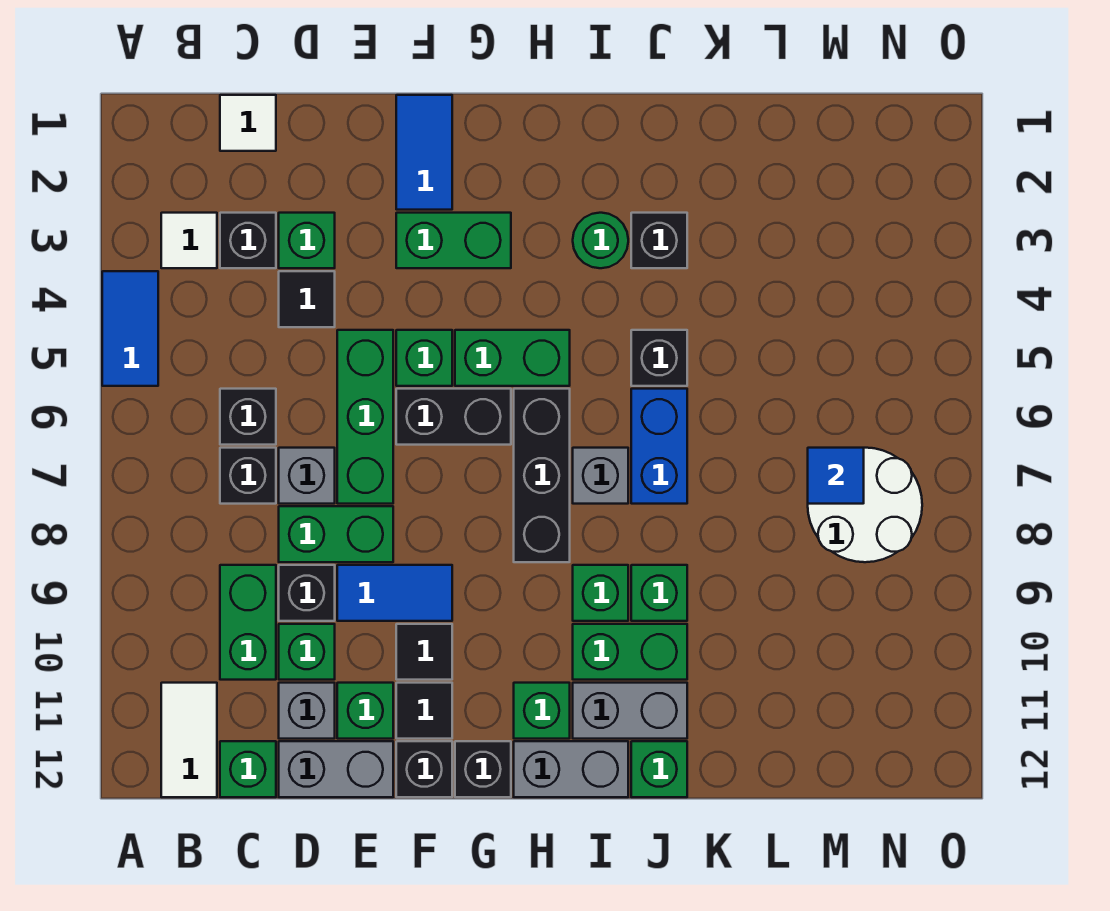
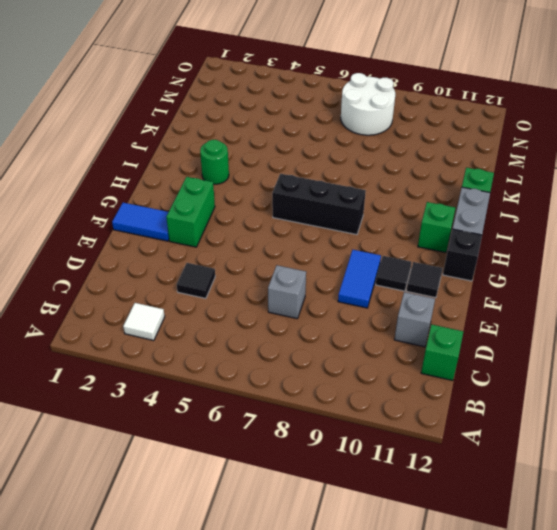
none -> blue tile A4:A5 level 1
none -> white tile B11:B12 level 1
none -> white tile C1 level 1
none -> black brick C3 level 1

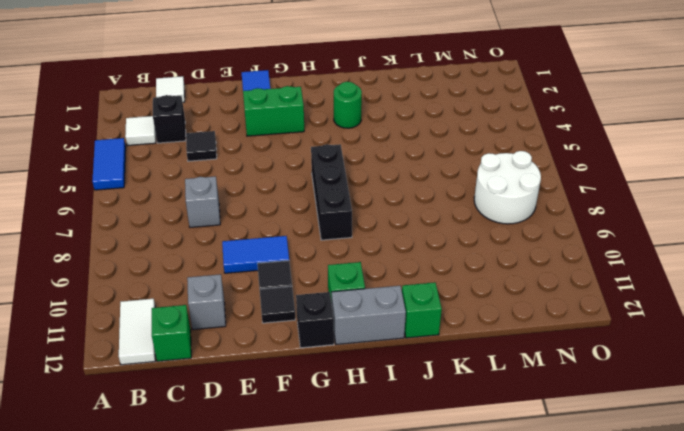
none -> black brick C6 level 1
none -> black brick C7 level 1
none -> green brick C9:C10 level 1
none -> green brick D3 level 1

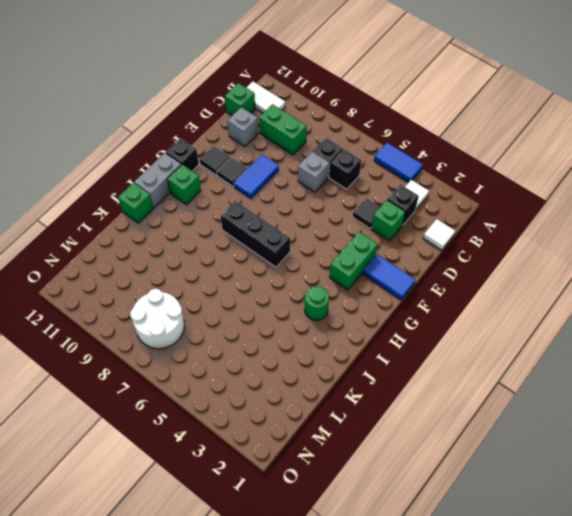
none -> green brick D8:E8 level 1
none -> black brick D9 level 1
none -> green brick D10 level 1
none -> grey brick D12:E12 level 1

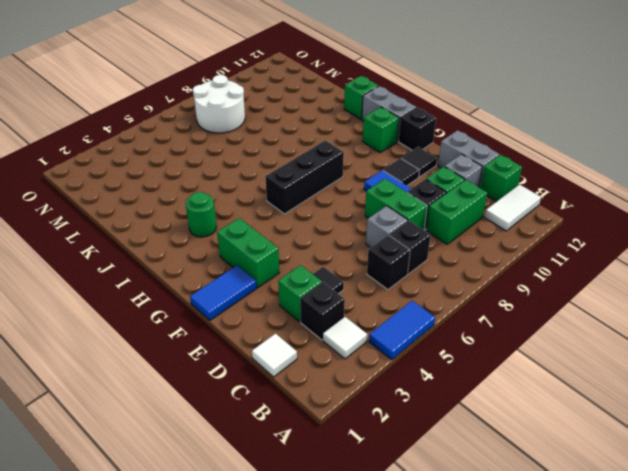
none -> green brick E5:E7 level 1
none -> green brick E11 level 1
none -> green brick F5 level 1
none -> black brick F6:G6 level 1

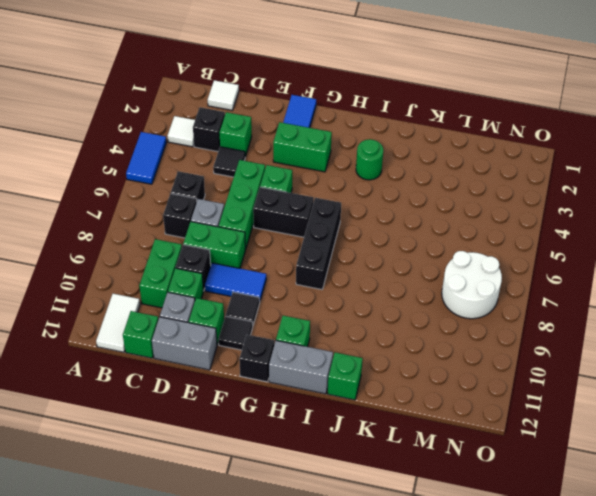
none -> black brick F12 level 1
none -> green brick G5:H5 level 1
none -> grey brick I7 level 1
none -> green brick I9 level 1

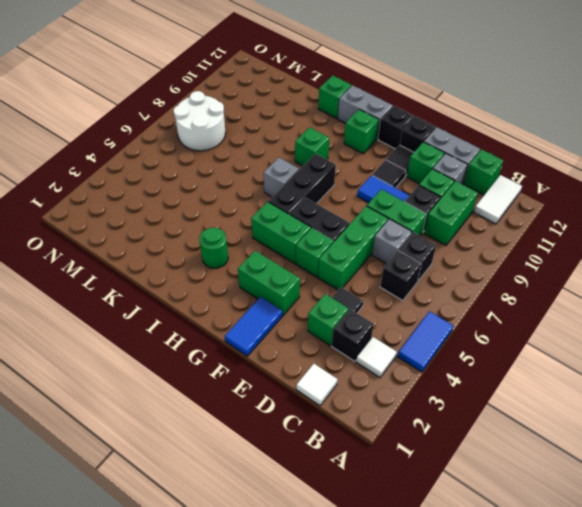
none -> green brick I10:J10 level 1
none -> grey brick I11:J11 level 1
none -> black brick J3 level 1
none -> black brick J5 level 1

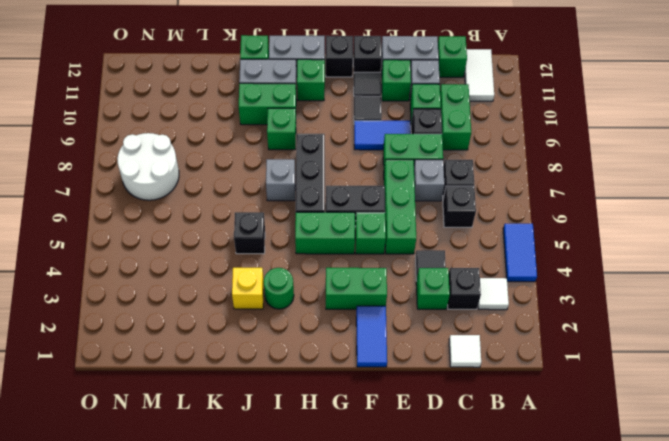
yellow brick J3 level 1 -> black brick J3 level 1
none -> blue brick J6:J7 level 1
none -> green brick J9 level 1
none -> blue tile M7 level 2

